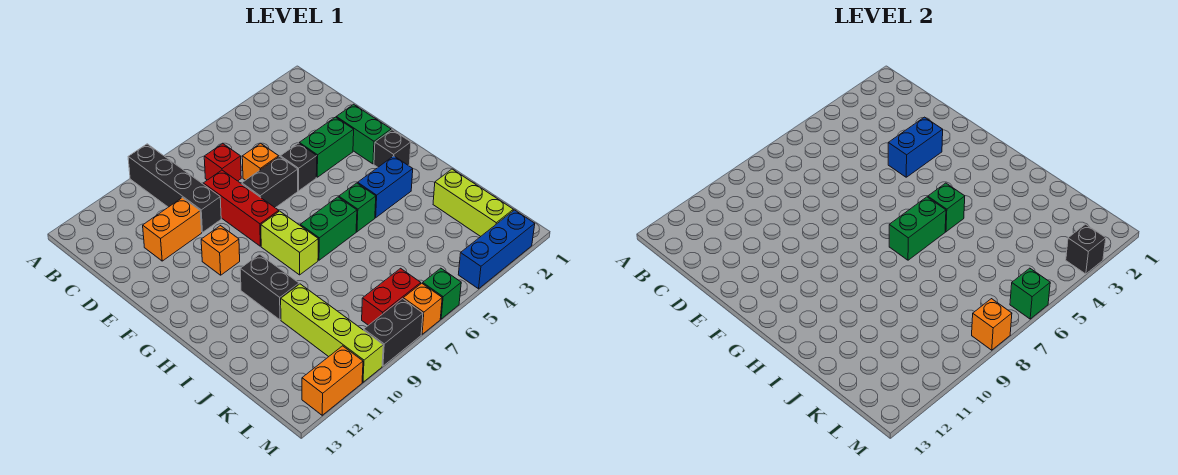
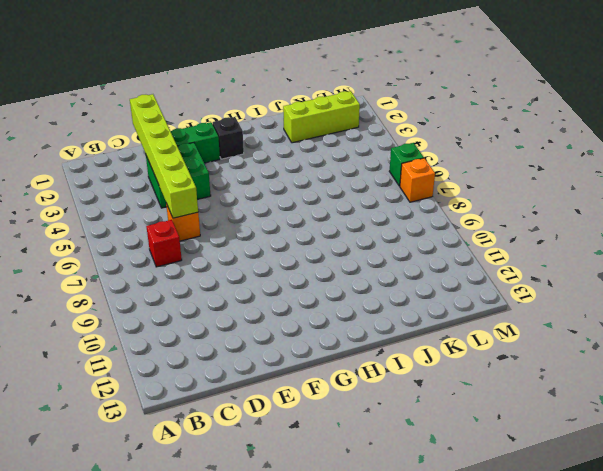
lime brick D1:D6 level 2 -> none
green brick D3:E4 level 1 -> green brick E3:E4 level 1
none -> black brick A9:D9 level 1
none -> red brick D8:F8 level 1
none -> orange brick D10:D11 level 1
none -> black brick E5 level 1

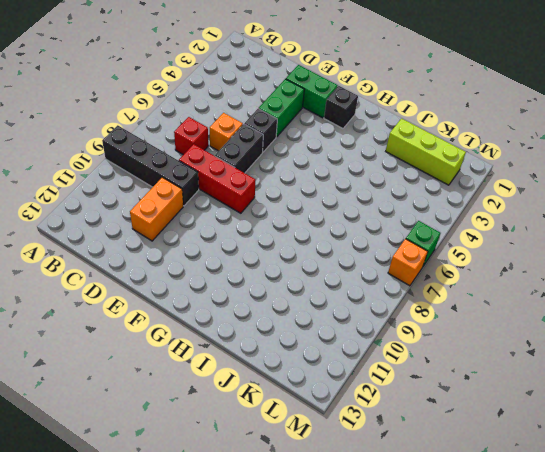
none -> orange brick F10 level 1
none -> lime brick G8:H8 level 1
none -> blue brick H3:H4 level 1
none -> green brick H5 level 1

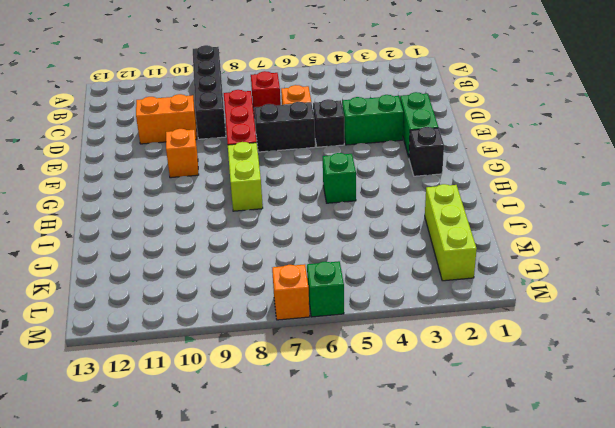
none -> blue brick H3:H4 level 1
none -> green brick H6:H7 level 1
none -> black brick H10:I10 level 1
none -> lime brick J10:M10 level 1

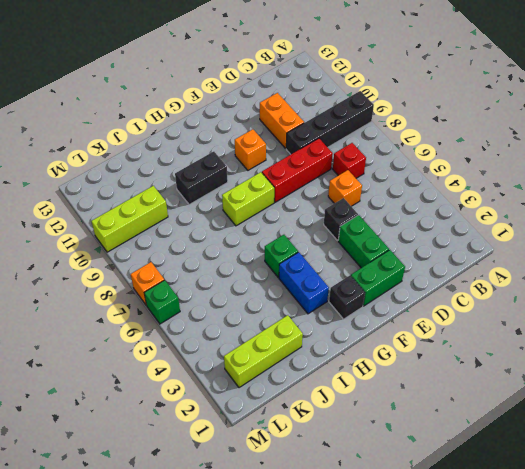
lime brick K10:M10 level 1 -> lime brick J10:M10 level 1
none -> black brick E6:E7 level 1
none -> green brick H6:H7 level 1
none -> red brick L7:L8 level 1
none -> blue brick M2:M4 level 1

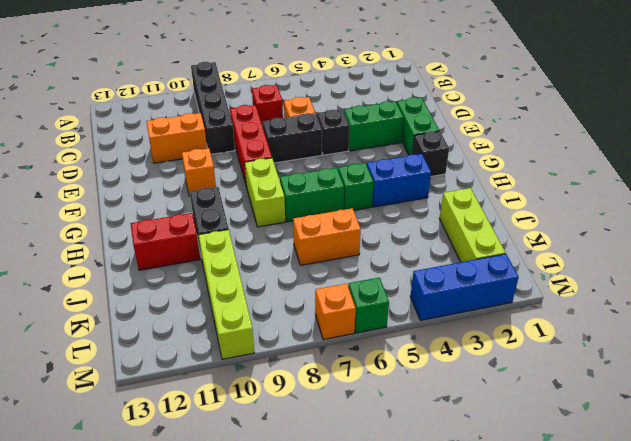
red brick I11:I12 level 1 -> red brick L7:L8 level 1
orange brick J6:J7 level 1 -> orange brick M11:M12 level 1
none -> black brick M8:M9 level 1
none -> blue brick E3:E4 level 2
none -> green brick H5 level 2
none -> green brick H6:H7 level 2

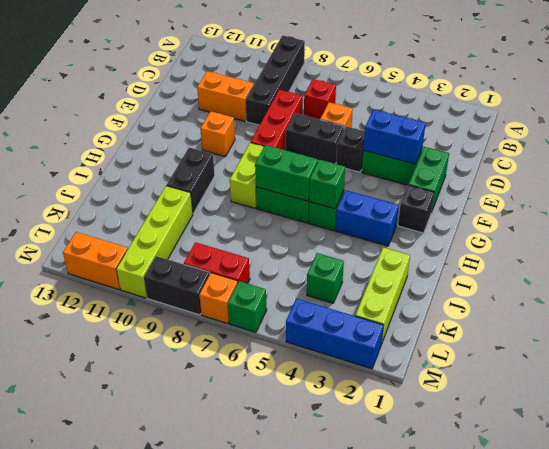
green brick K4 level 1 -> green brick M6 level 2
none -> black brick M3 level 2
none -> orange brick M8 level 2

